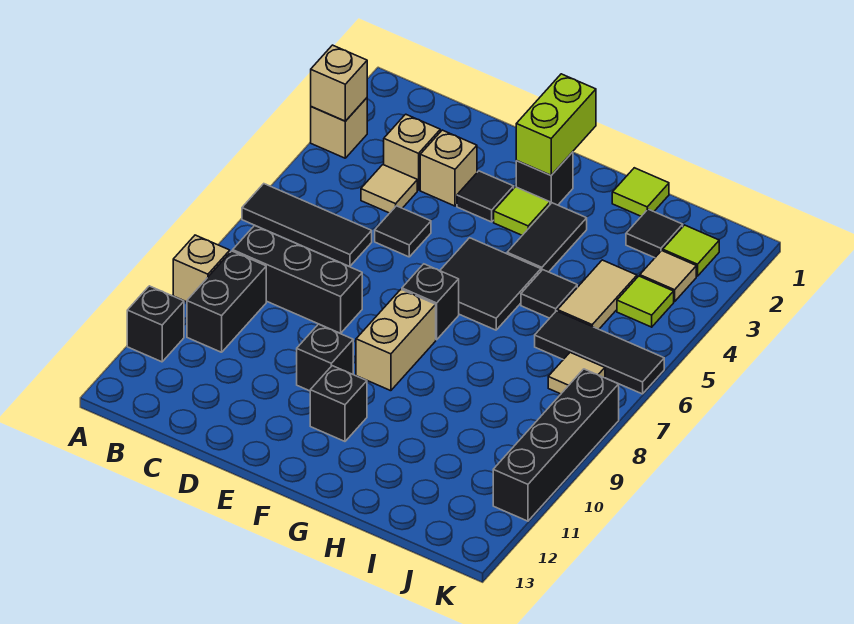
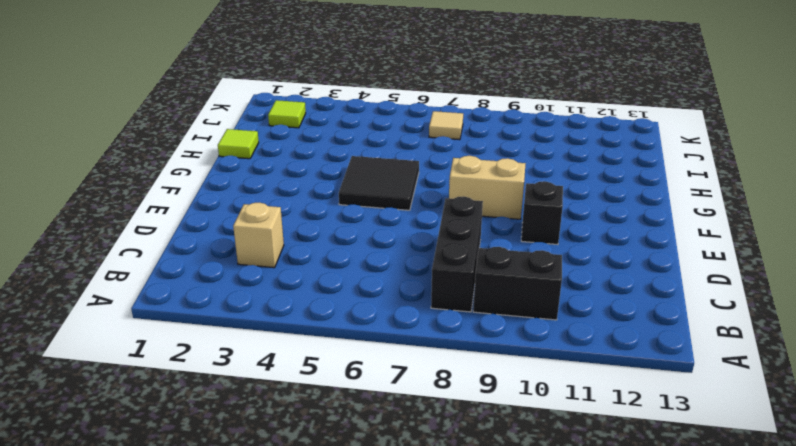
none -> tan brick A3 level 1
none -> black tile A6:C6 level 1
none -> tan brick A9 level 1
none -> black brick A11 level 1

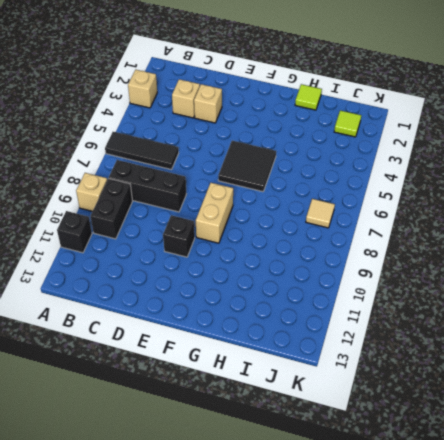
none -> tan tile C4 level 1
none -> black tile D5 level 1
none -> black tile E3 level 1
none -> black brick F2 level 1

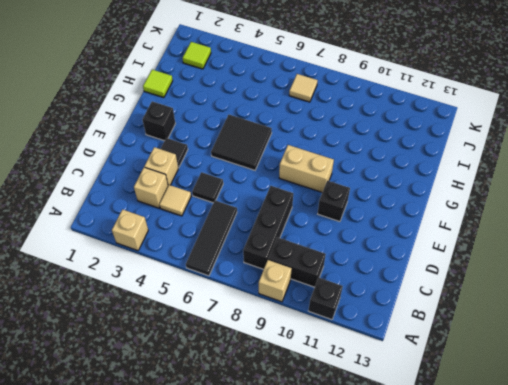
none -> lime tile F3 level 1
none -> black brick F7 level 1
none -> black brick F11 level 1
none -> black tile G3:G4 level 1

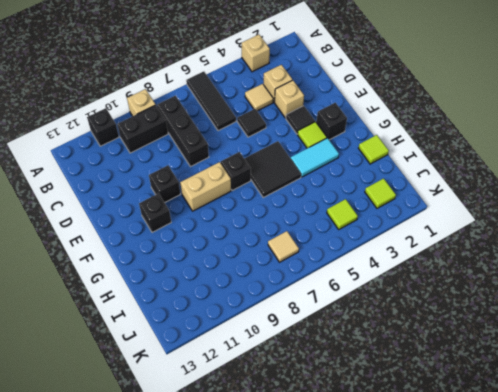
cyan tile G3:G4 level 1 -> black tile G3:G4 level 1
none -> black tile H5 level 1
none -> black tile I2 level 1
none -> tan tile I4:I5 level 1
none -> black tile I6:K6 level 1

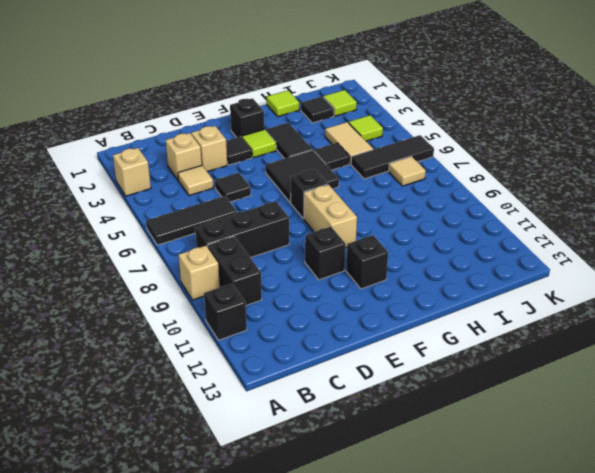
none -> tan tile J3 level 1
none -> black brick K8:K11 level 1
none -> tan brick A3 level 2
none -> lime brick F1:F2 level 2

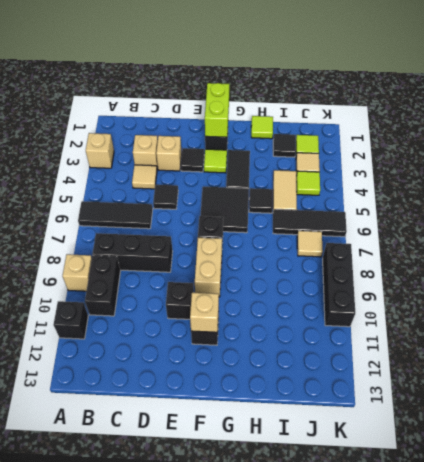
tan brick F11 level 2 -> tan brick A3 level 2
black brick K8:K10 level 1 -> black brick K8:K11 level 1

